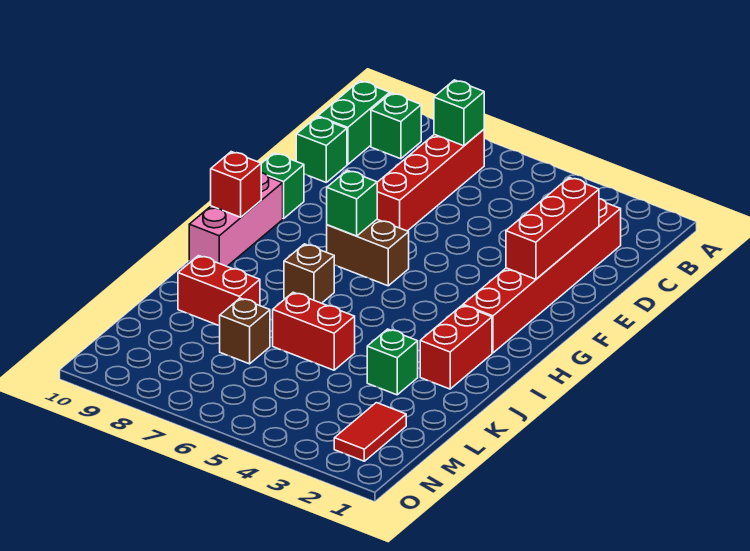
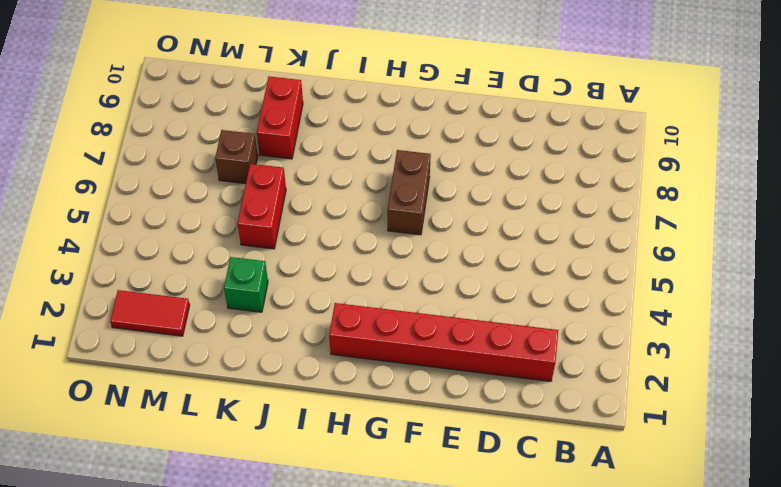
none -> red brick B7:E7 level 1
none -> green brick B9 level 1
none -> green brick B10:C10 level 1

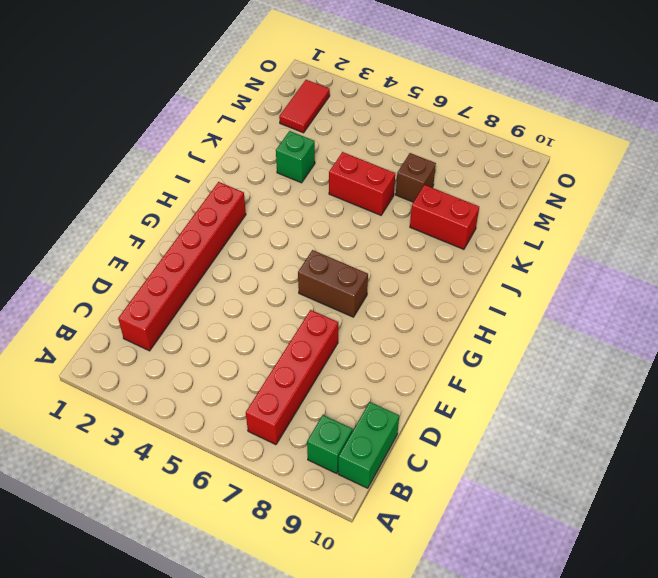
none -> green brick D10 level 1
none -> green brick F10 level 1
none -> pink brick G10:I10 level 1

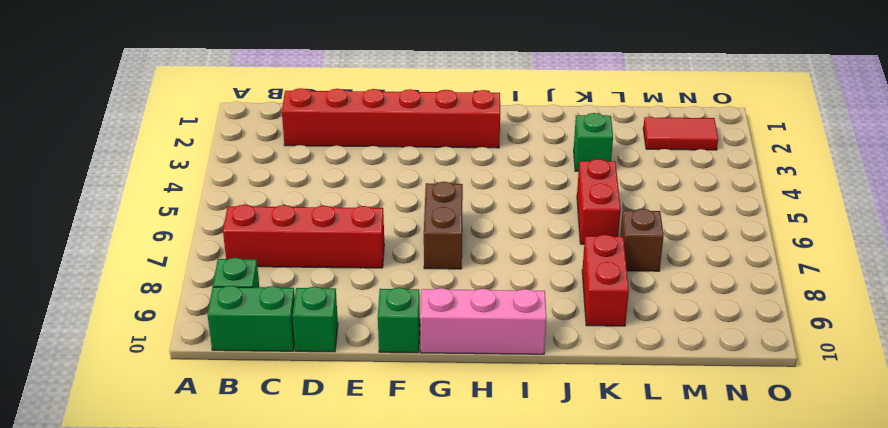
none -> red brick I2:J2 level 1
none -> brown brick I7 level 1
none -> green brick B7 level 2

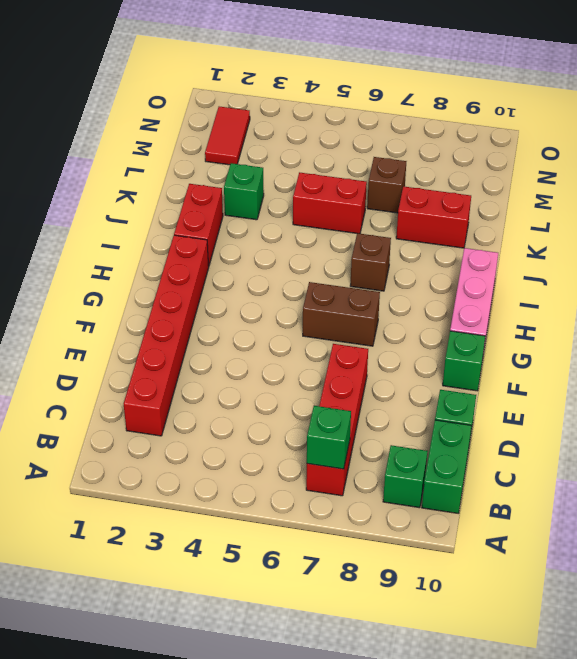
none -> red brick D2:F2 level 2
none -> green brick G7 level 2
none -> red brick H10 level 2

